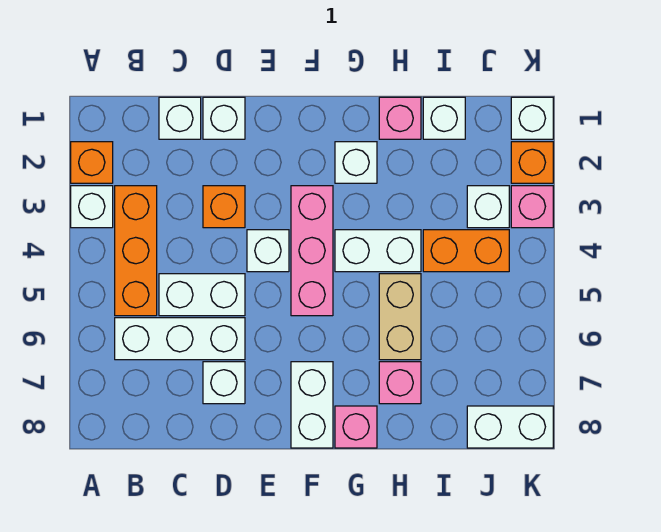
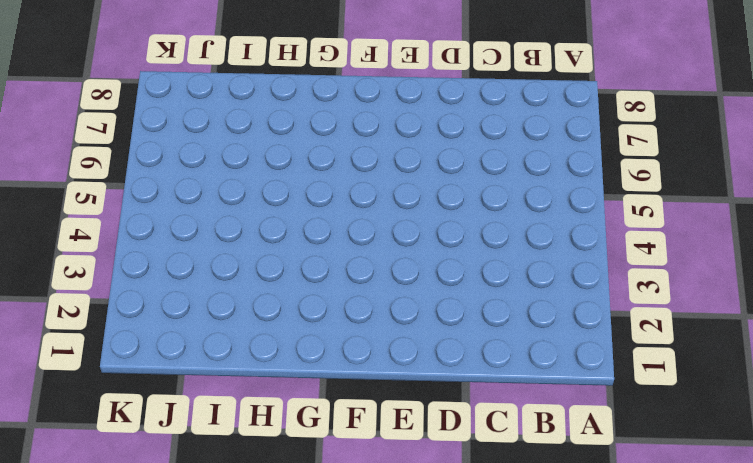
none -> orange brick A2 level 1
none -> white brick A3 level 1
none -> orange brick B3:B5 level 1

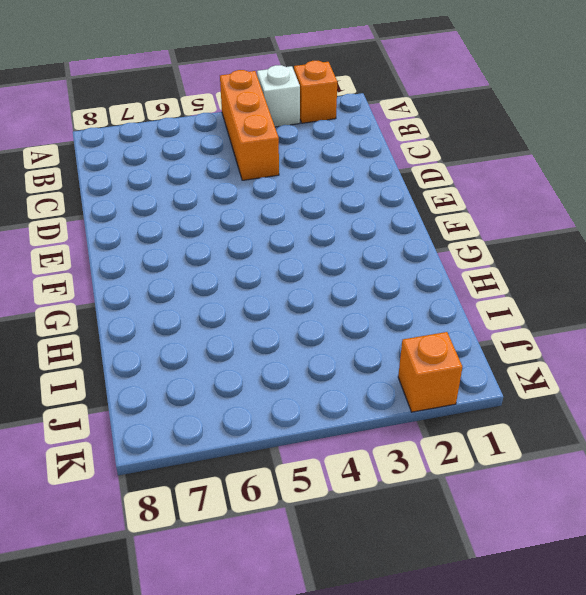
orange brick A4:C4 level 1 -> orange brick B3:B5 level 1
none -> white brick B6:D6 level 1
none -> white brick C1 level 1
none -> white brick C5:D5 level 1

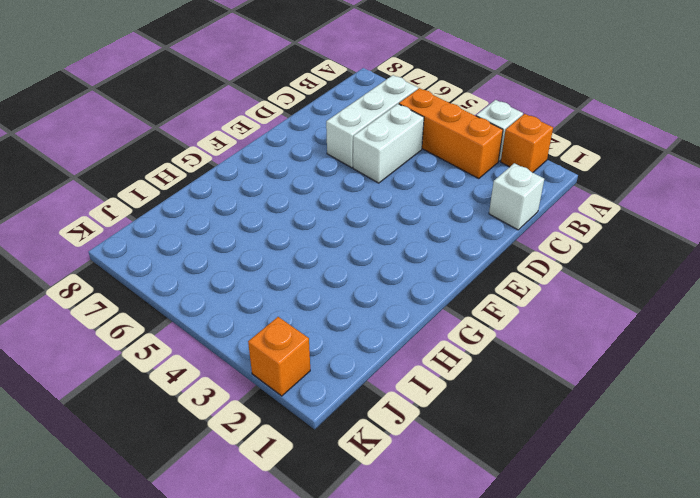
none -> white brick D1 level 1
none -> orange brick D3 level 1
none -> white brick D7 level 1

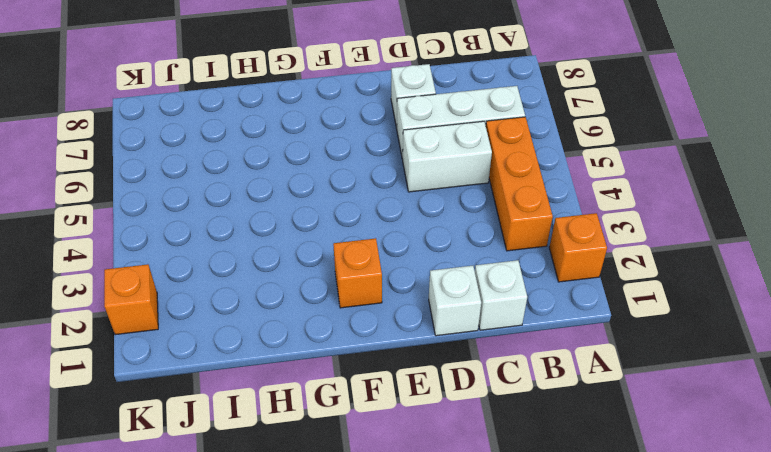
orange brick F2 level 1 -> orange brick D3 level 1
none -> white brick A3 level 1
none -> white brick E4 level 1
none -> pink brick F3:F5 level 1

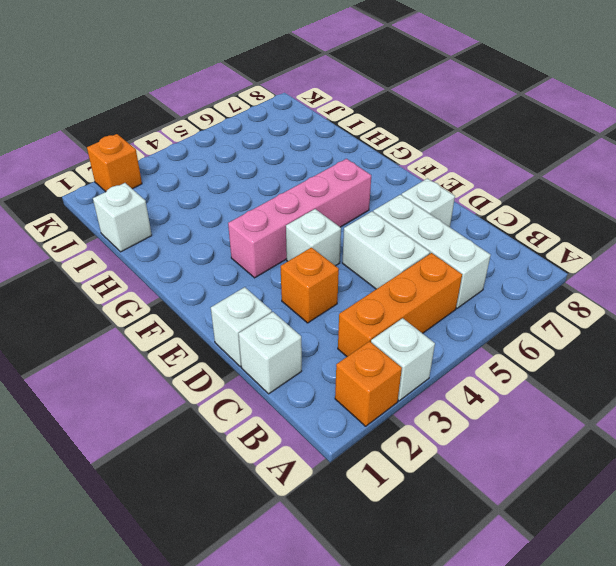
pink brick F3:F6 level 1 -> pink brick F3:F5 level 1
none -> white brick F7:F8 level 1
none -> white brick G2 level 1
none -> white brick G4:H4 level 1

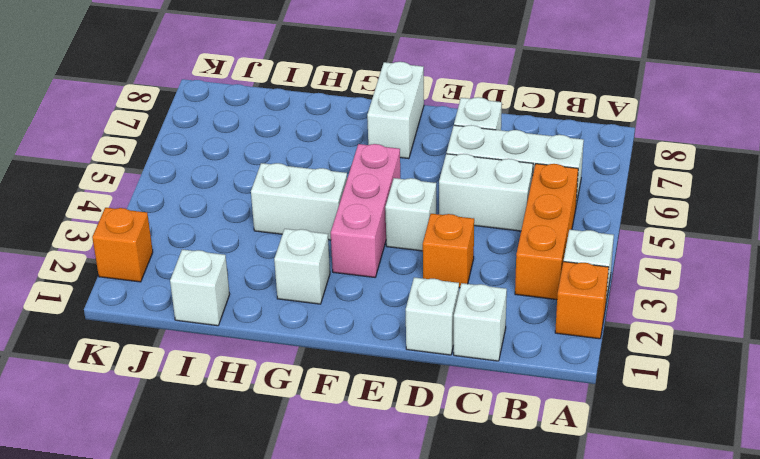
none -> pink brick G8 level 1
none -> pink brick H1 level 1
none -> tan brick H5:H6 level 1

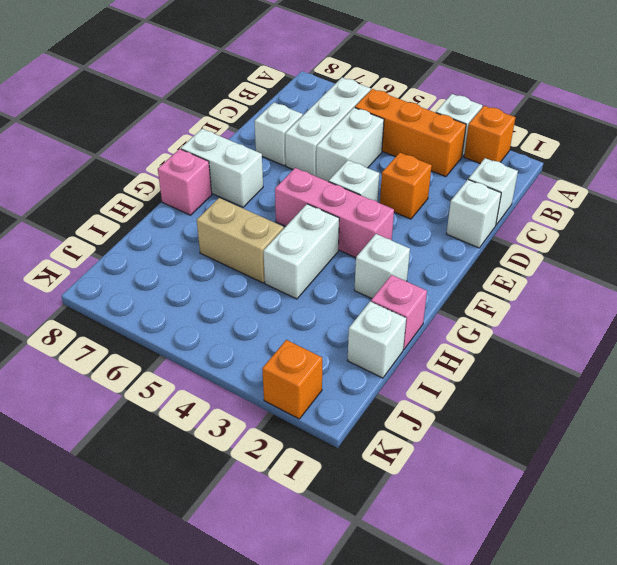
none -> pink brick H7 level 1
none -> orange brick I4:J4 level 1
none -> white brick J3 level 1

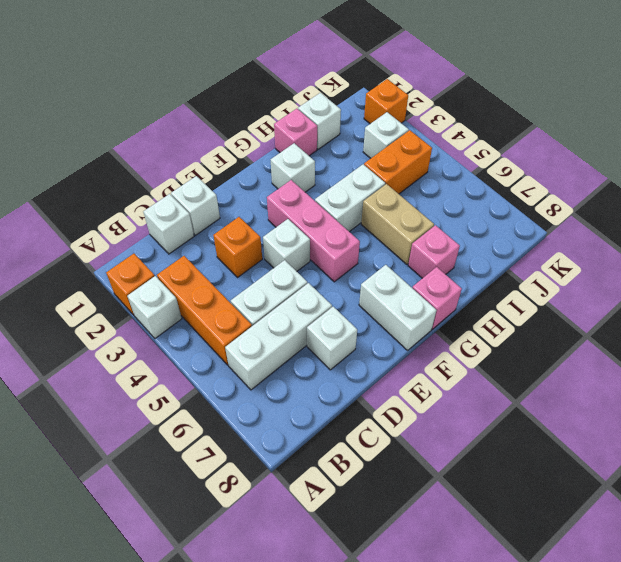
none -> white brick J8:K8 level 1
none -> white brick K1 level 1
none -> pink brick K3 level 1

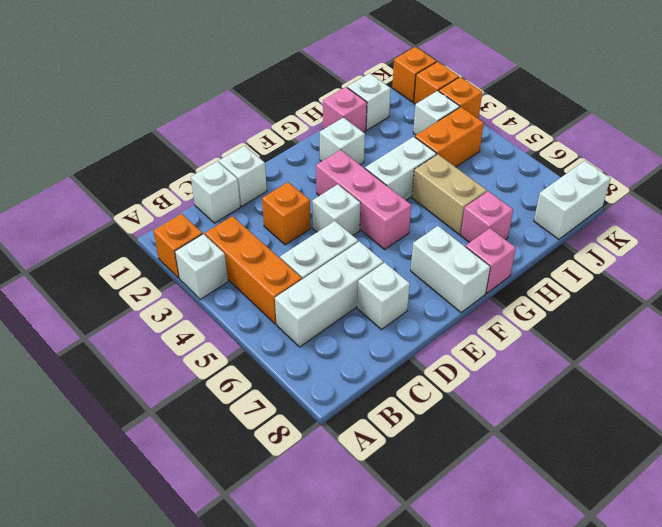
orange brick K1 level 1 -> white brick K1 level 1
orange brick K3 level 1 -> pink brick K3 level 1

